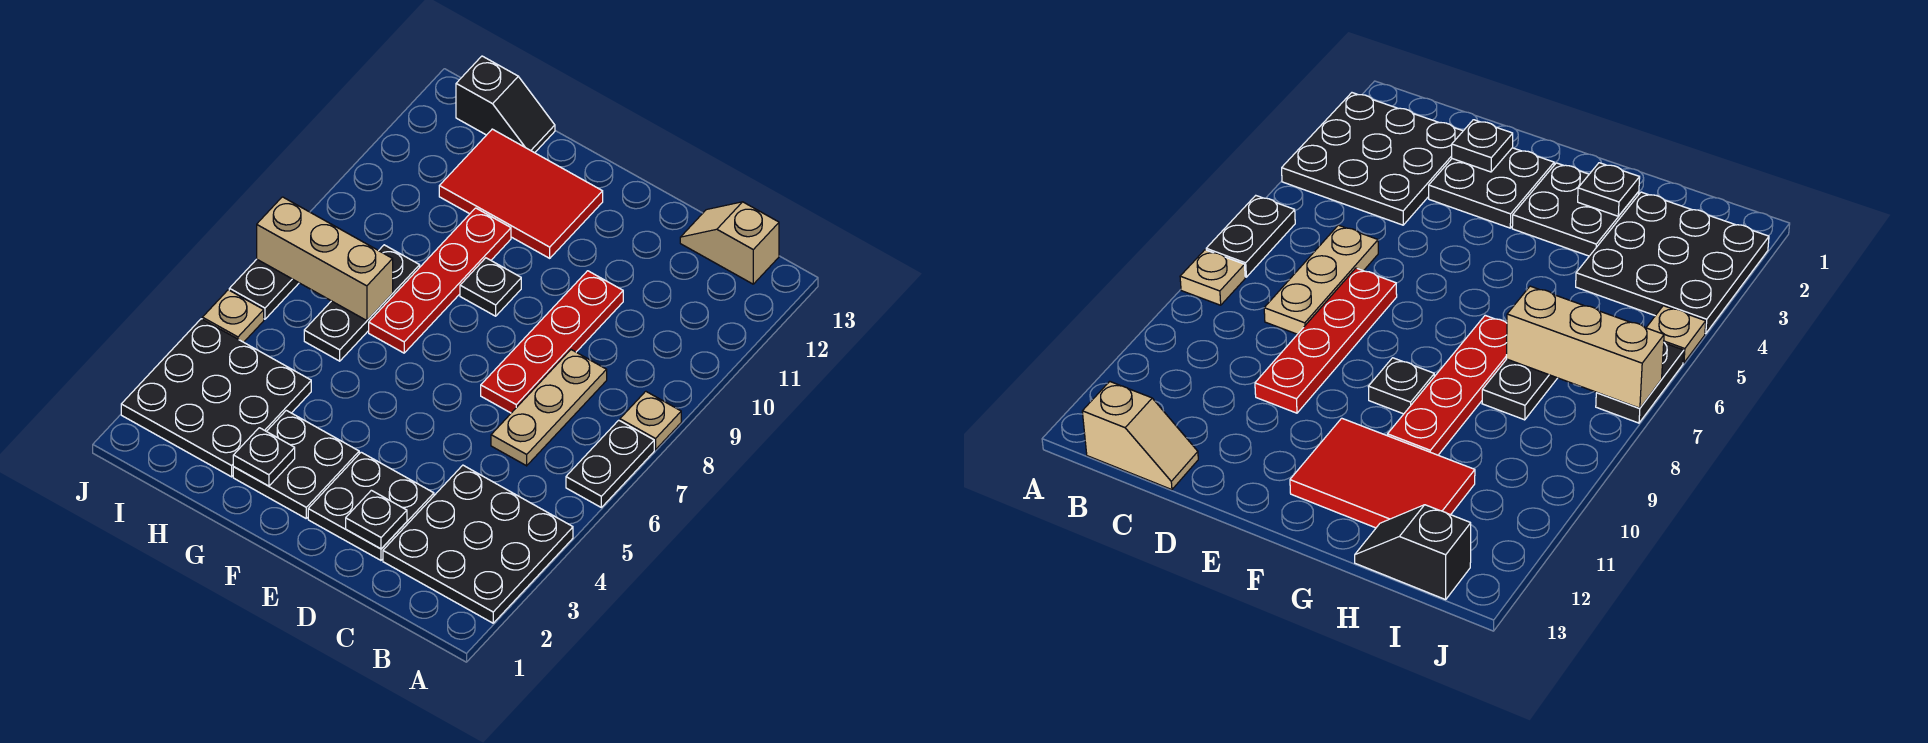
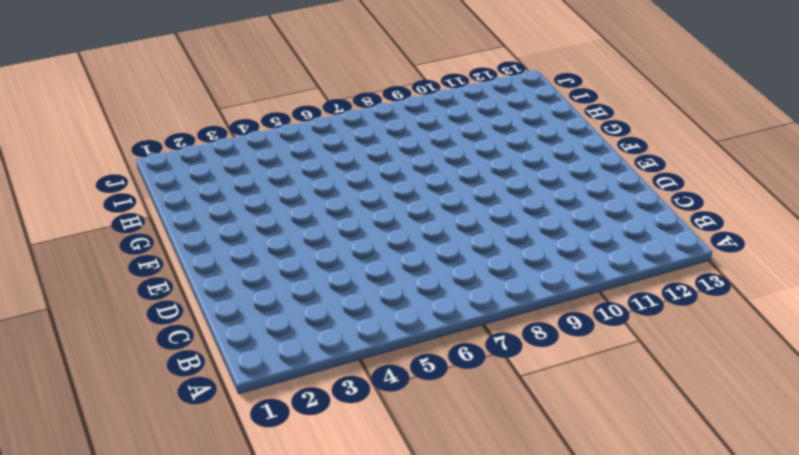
none -> black plate A2:C4 level 1
none -> black plate A6:A7 level 1
none -> tan plate A8 level 1

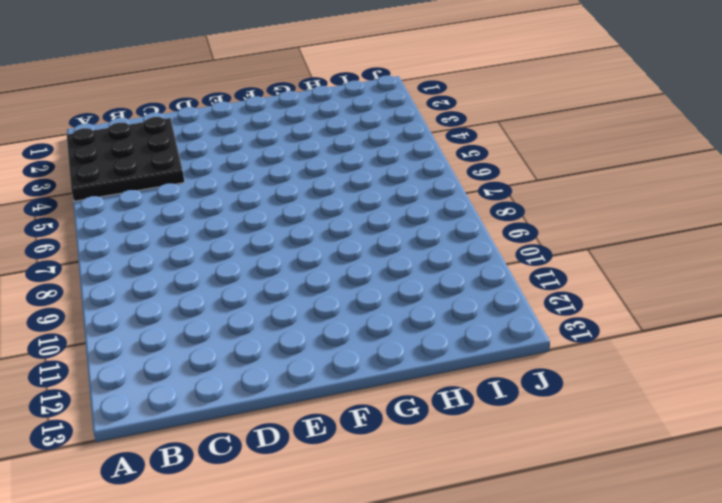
none -> black plate A6:A7 level 1
none -> tan plate A8 level 1
none -> tan slope B13:C13 level 1 top B

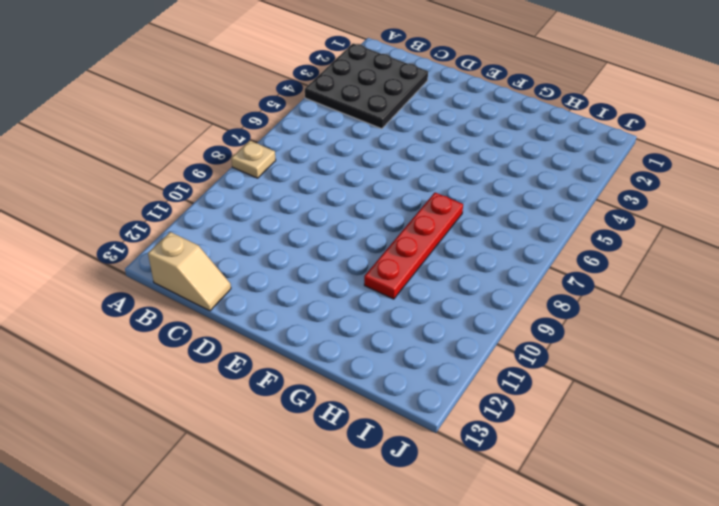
none -> black plate A6:A7 level 1
none -> tan plate C6:C8 level 1
none -> black plate D2:E3 level 1

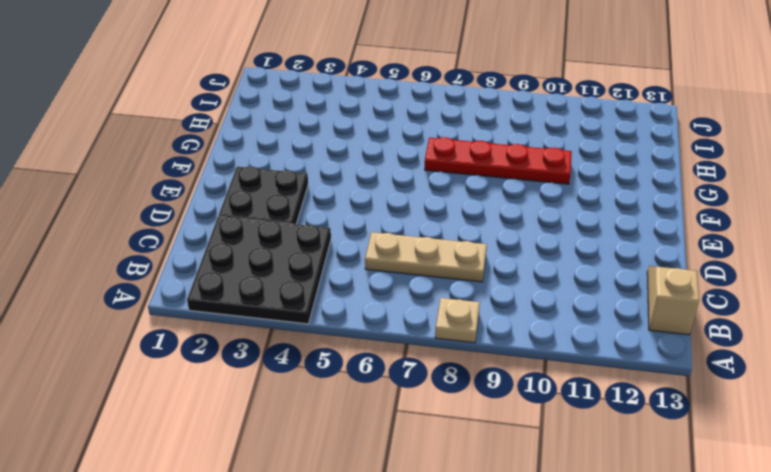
none -> black plate A6:A7 level 1
none -> red plate D7:D10 level 1
none -> black plate F2:G3 level 1

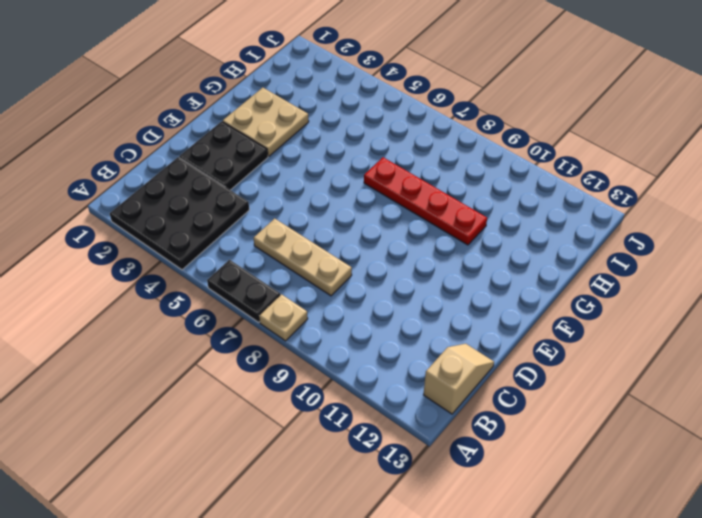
tan plate F2:G3 level 1 -> black plate F2:G3 level 1
none -> red plate D7:D10 level 1
none -> black plate F9 level 1
none -> red tile F11:H12 level 1

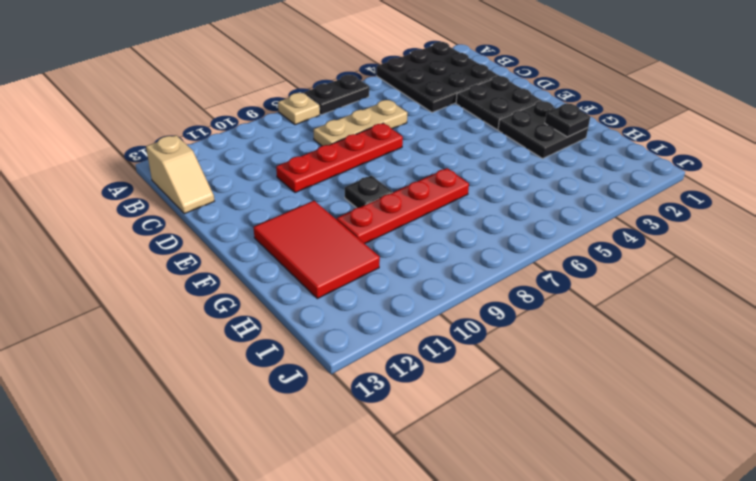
none -> black plate H2:J4 level 1
none -> black plate H6:H8 level 1
none -> black slope H13:I13 level 1 top I

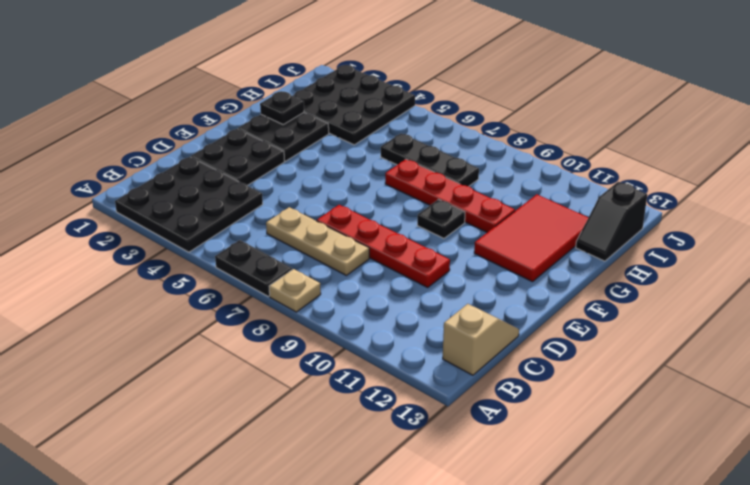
none -> tan plate J5 level 1
none -> black plate J6:J7 level 1
none -> black plate D2 level 2

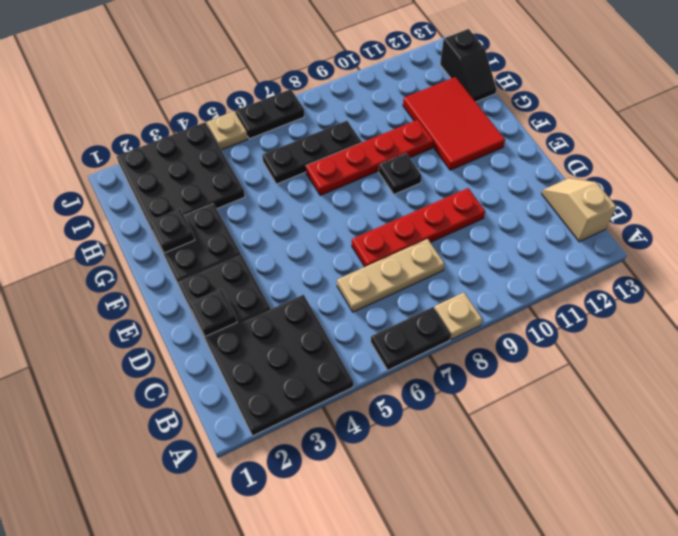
none -> tan brick H7:J7 level 2

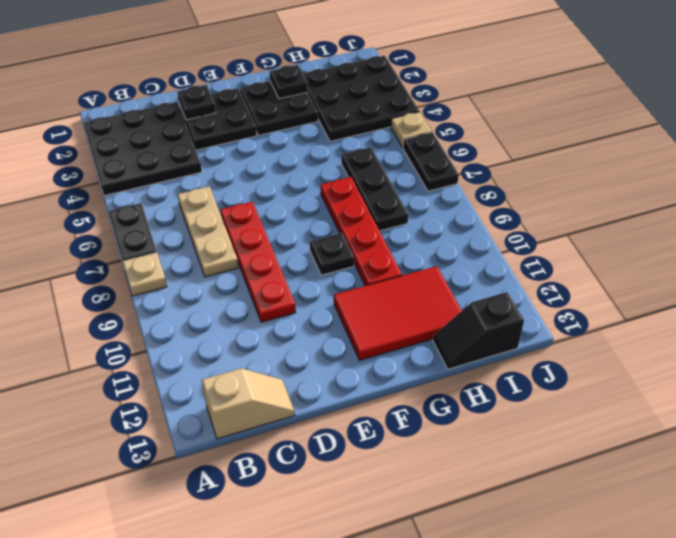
none -> tan brick H7:J7 level 2

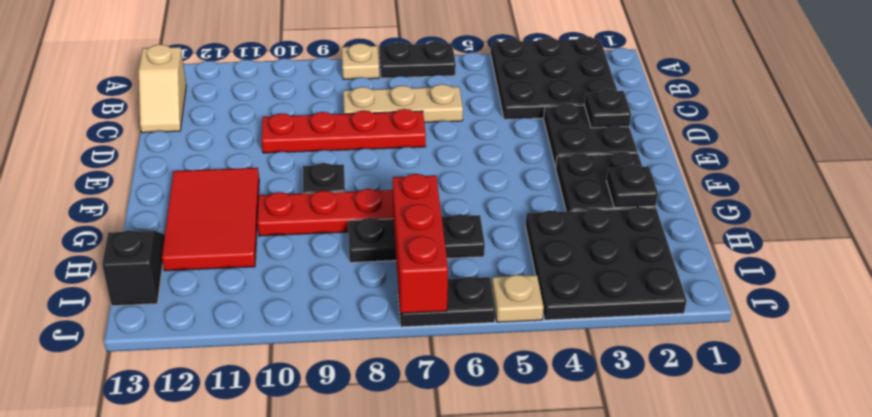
red brick H7:J7 level 2 -> tan brick H7:J7 level 2

